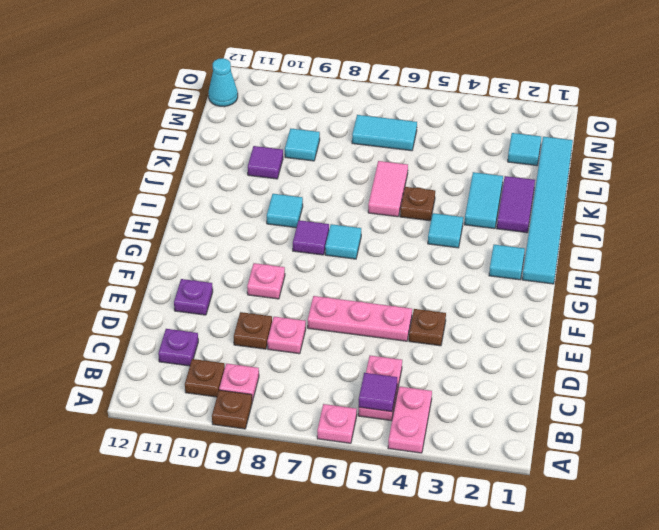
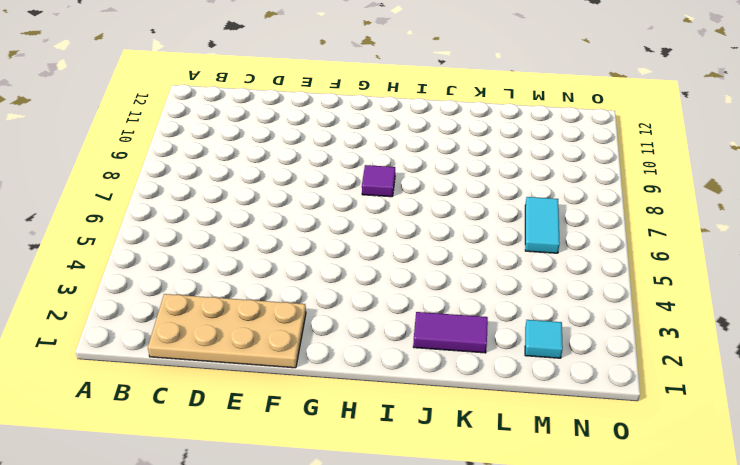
tan plate C1:F2 level 1 -> none
none -> pink plate A4:B4 level 1
none -> pink plate A6 level 1
none -> brown plate A9 level 1

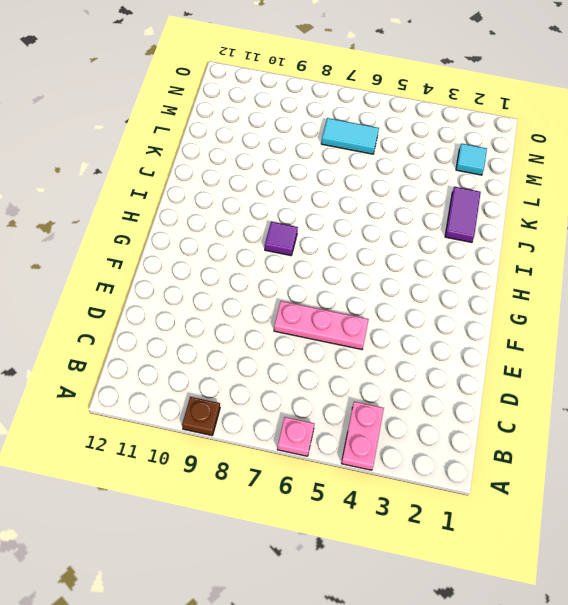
none -> pink plate B5:C5 level 1
none -> pink plate B9 level 1
none -> brown plate B10 level 1

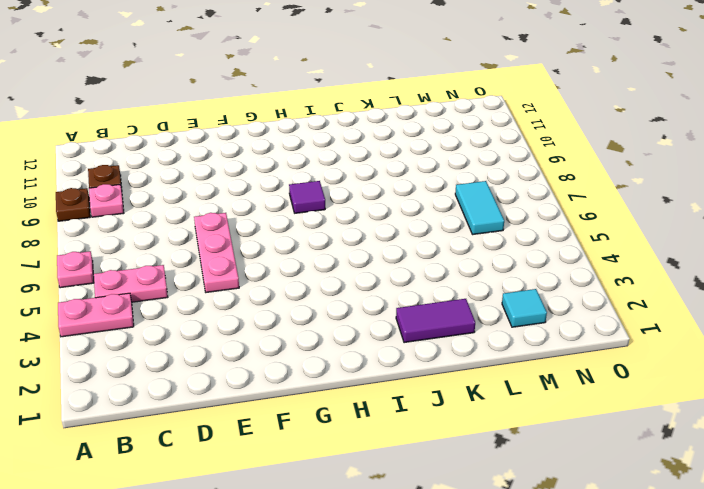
none -> purple plate C11 level 1
none -> pink plate D8 level 1
none -> brown plate D9 level 1

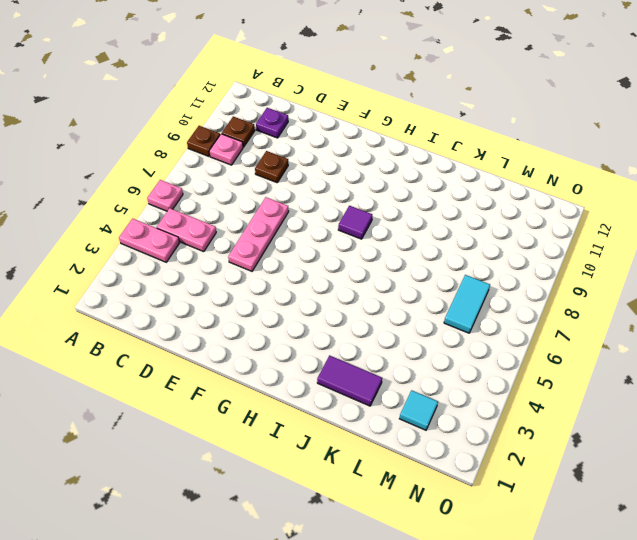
none -> pink plate D8 level 1
none -> brown plate E4 level 1
none -> purple plate E11 level 1

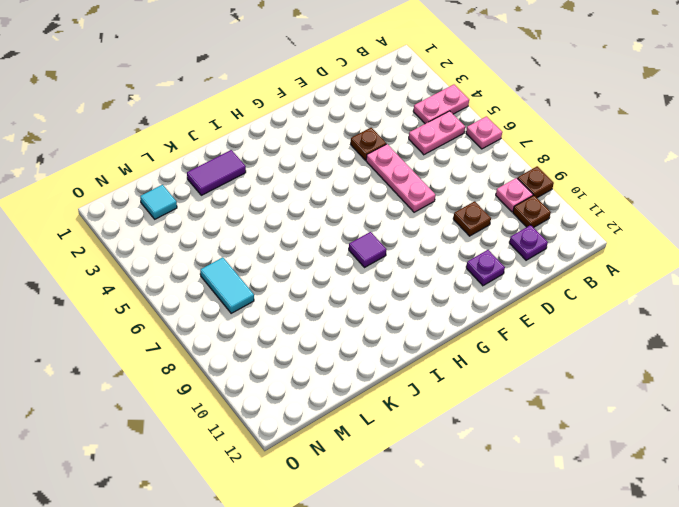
none -> pink plate D8 level 1
none -> pink plate F9 level 1
none -> cyan tile H1:M1 level 1

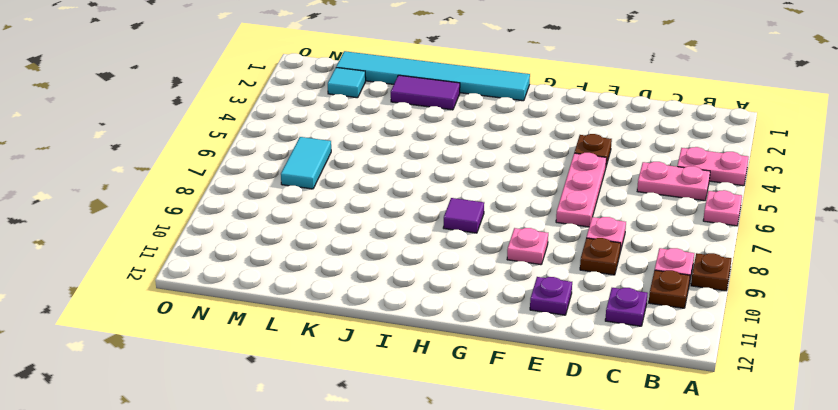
none -> cyan tile H2 level 1
none -> cyan tile H7 level 1
none -> cyan tile I4 level 1

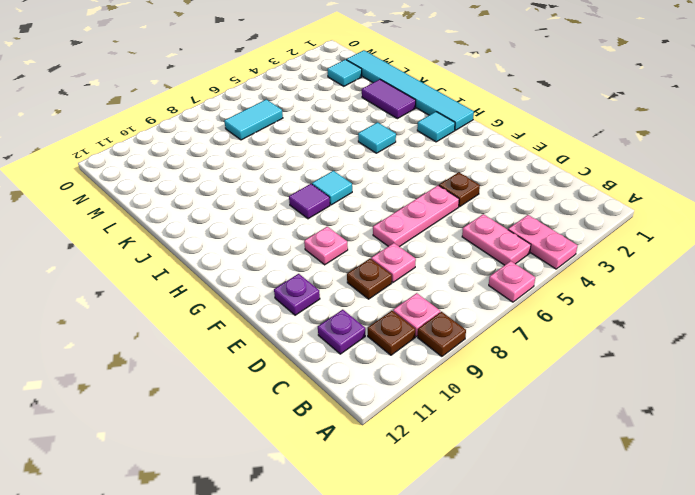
none -> cyan tile I9 level 1
none -> cyan tile J3:K3 level 1
none -> brown plate J5 level 1

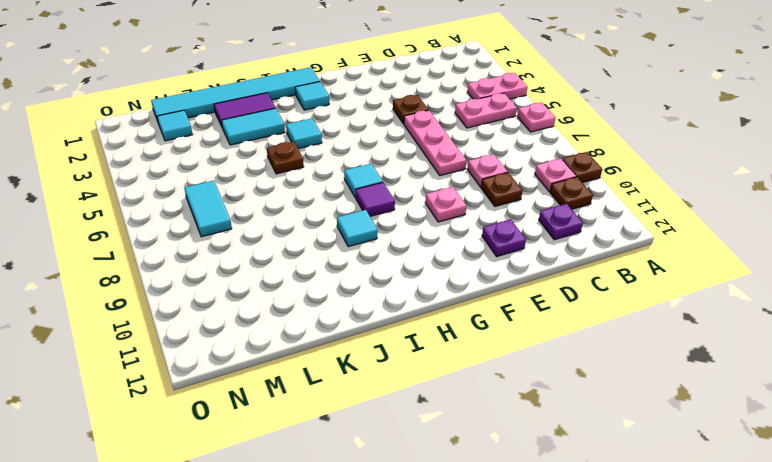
none -> pink tile J6:K6 level 1
none -> purple tile K10 level 1
none -> cyan tile L9 level 1

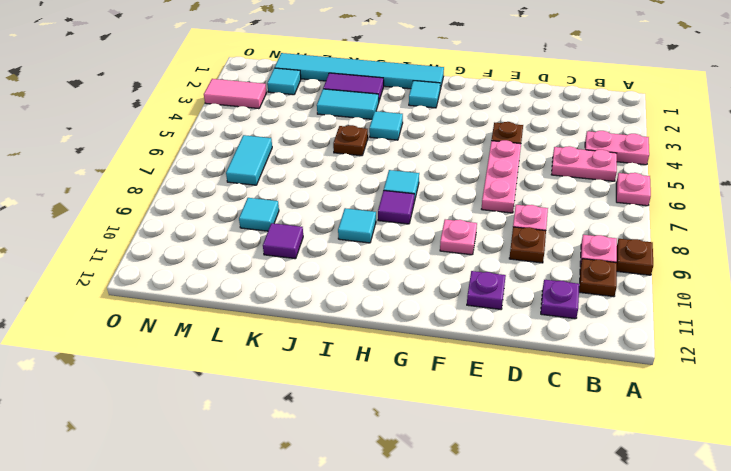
pink tile N3:O3 level 1 -> pink tile J6:K6 level 1
none -> cyan cone N12 level 1
none -> purple tile B5 level 2

